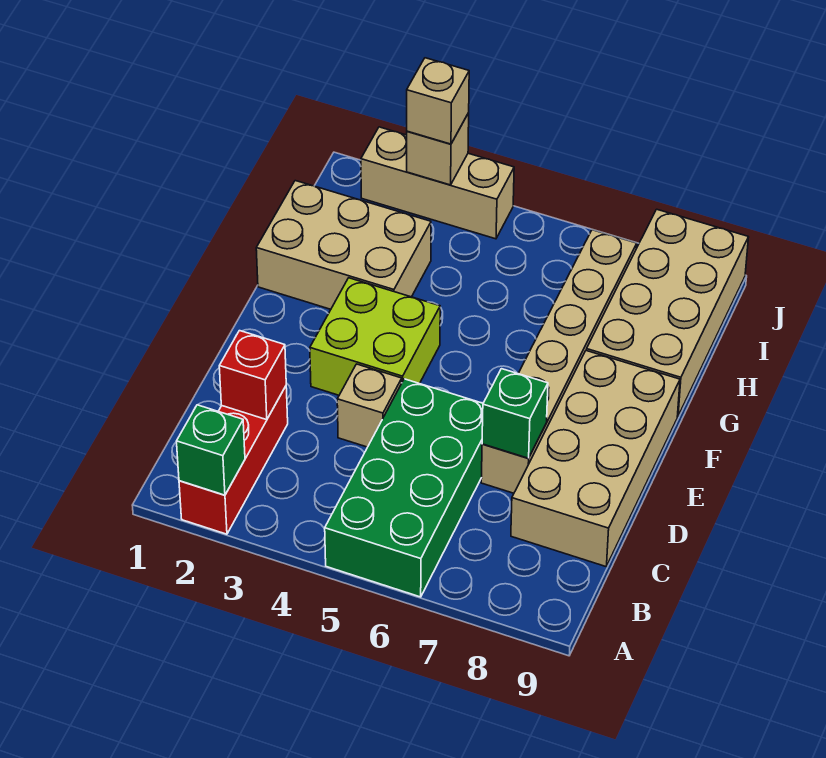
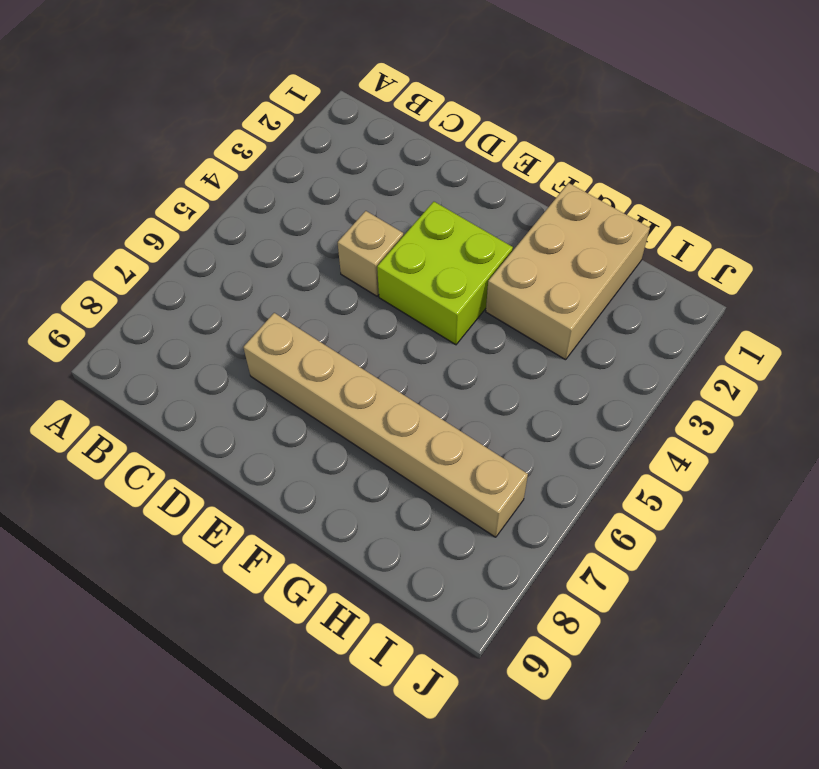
none -> red brick A2:C2 level 1
none -> green brick A5:D6 level 1
none -> tan brick C8:F9 level 1

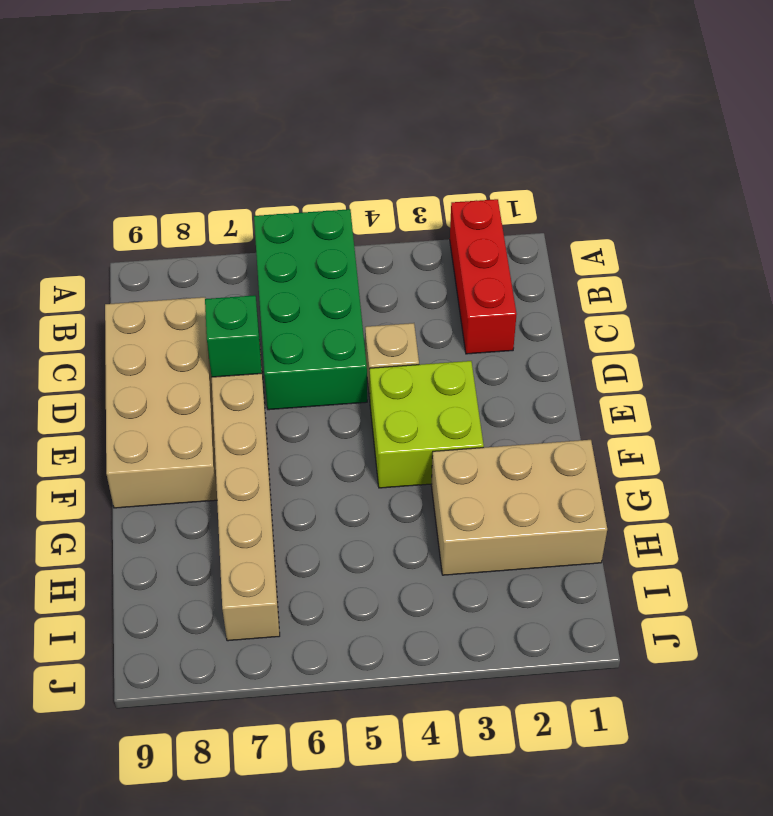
none -> tan brick G8:J9 level 1
none -> tan brick J2:J4 level 1
none -> green brick A2 level 2

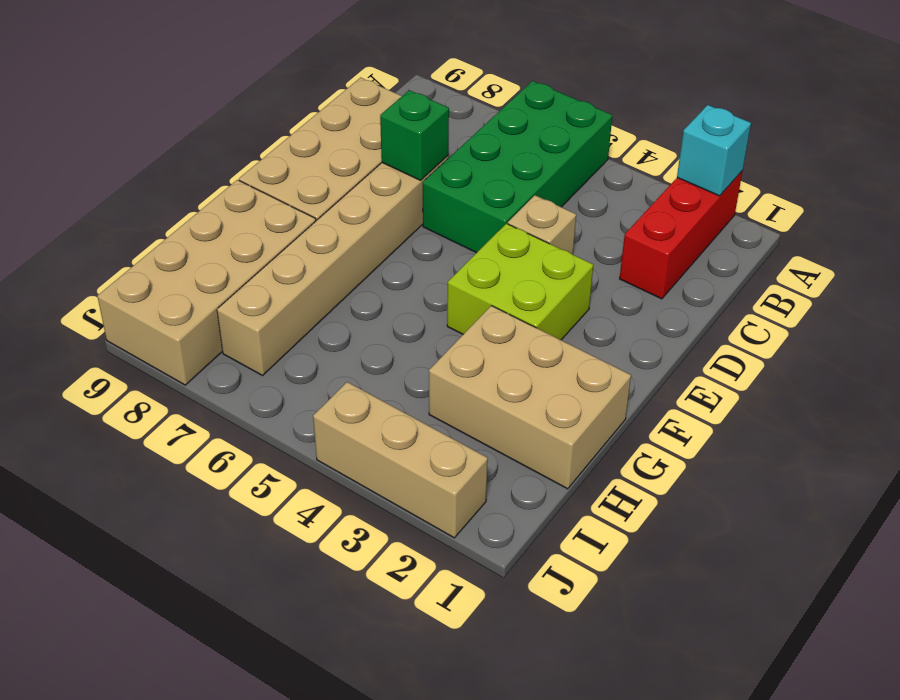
cyan brick A2 level 2 -> green brick A2 level 2
none -> red brick C2 level 2
none -> tan brick J3 level 2
none -> tan brick J3 level 3

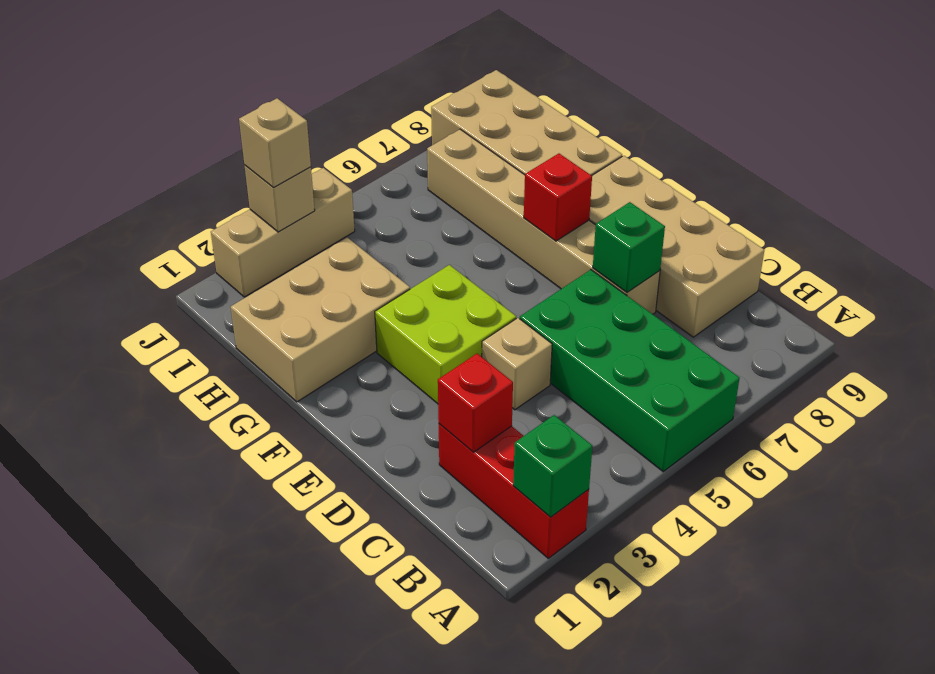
red brick F7 level 2 -> none

